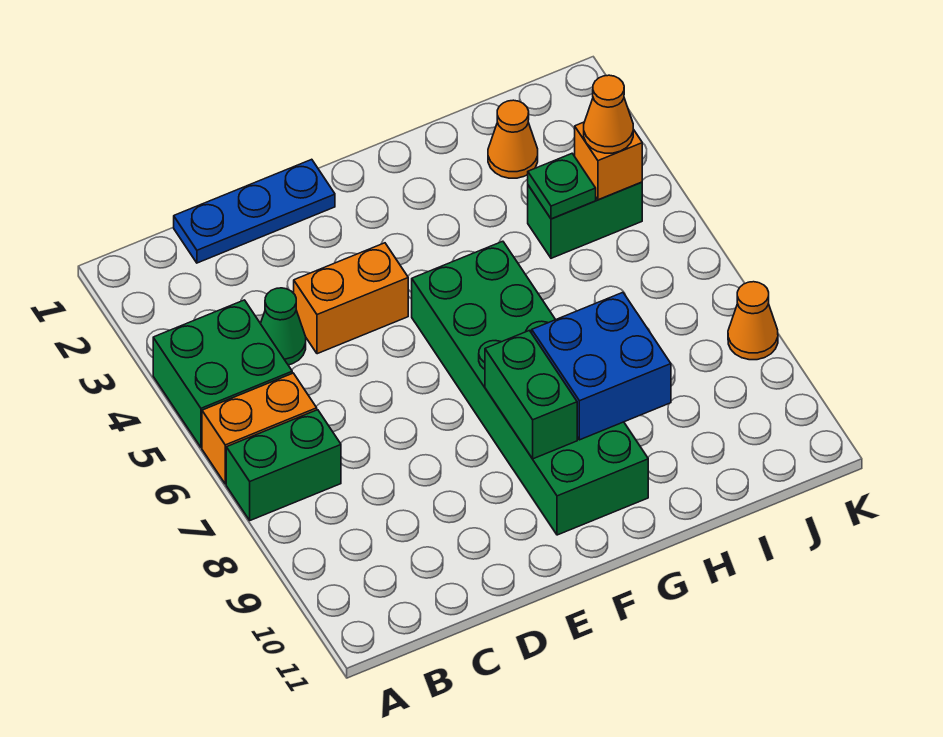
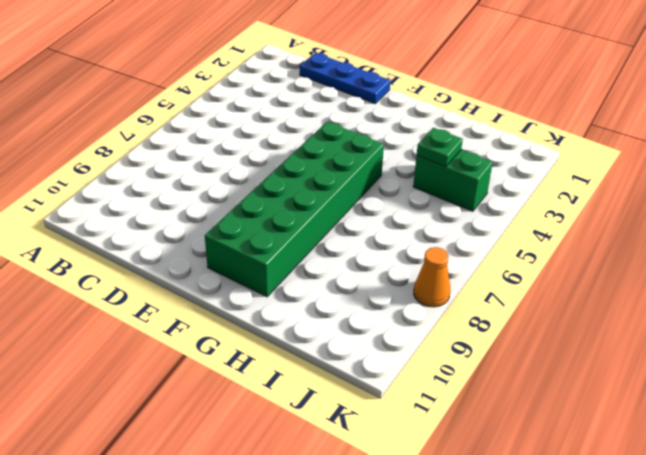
none -> green brick A4:B5 level 1
none -> orange brick A6:B6 level 1
none -> green brick A7:B7 level 1

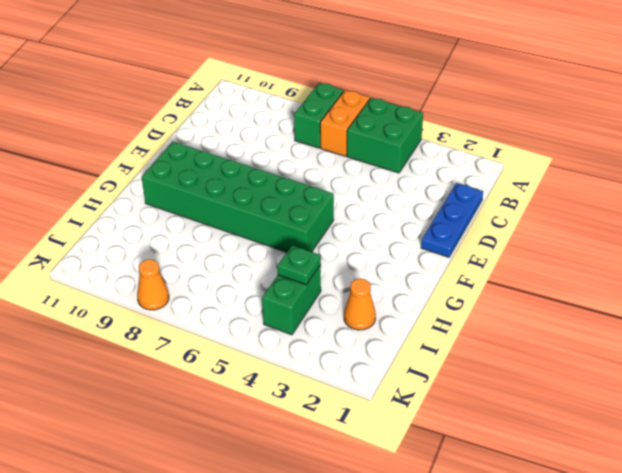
none -> green cone C4 level 1
none -> orange brick D4:E4 level 1
none -> green brick F8:F9 level 2

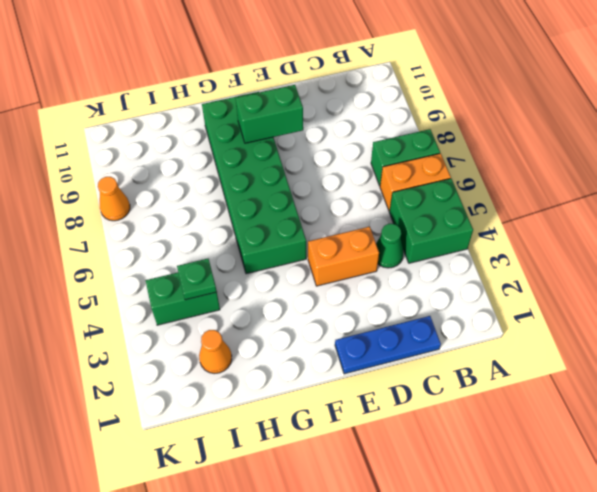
green brick E9:F9 level 2 -> green brick F8:F9 level 2
none -> blue brick G8:H9 level 2
none -> orange brick J4 level 2
none -> orange cone J4 level 3

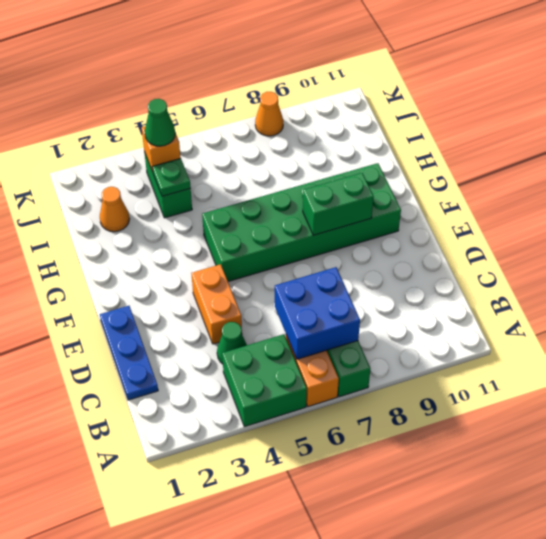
blue brick B6:C7 level 2 -> blue brick G8:H9 level 2
green cone J4 level 3 -> orange cone J4 level 3

